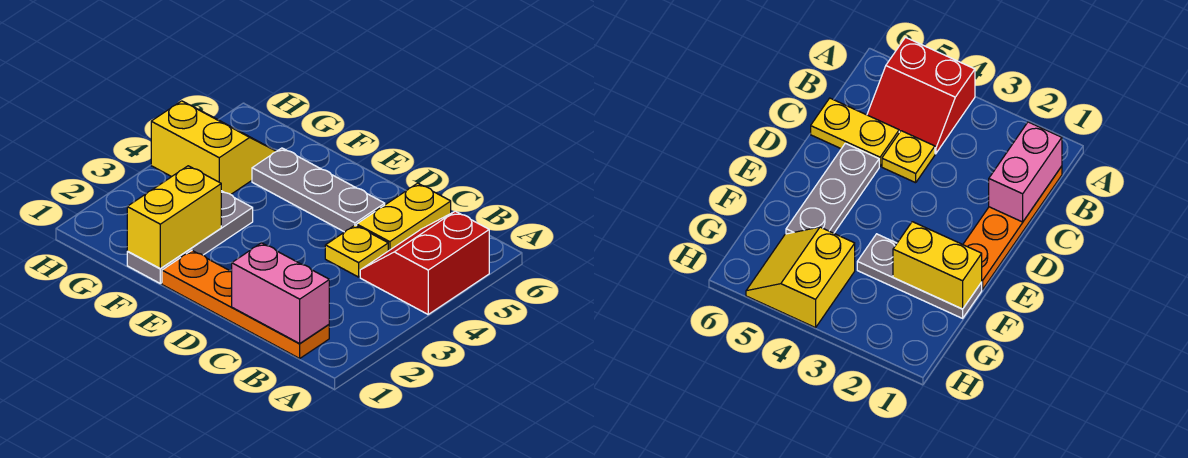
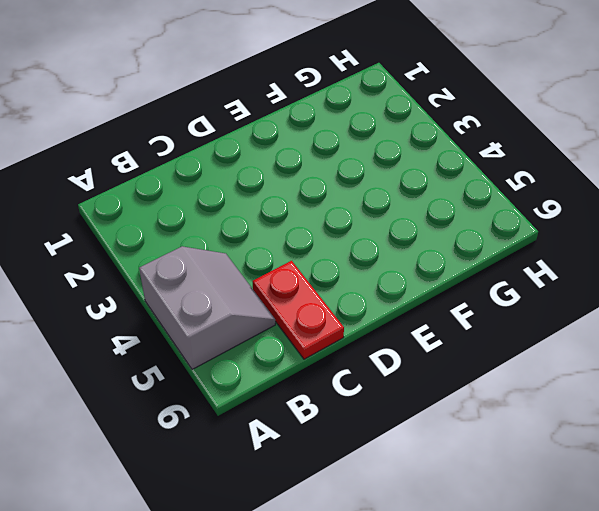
grey slope A4:B5 level 1 top A -> red slope A4:B5 level 1 top A
red plate C5:C6 level 1 -> yellow plate C5:C6 level 1
none -> orange plate B1:E1 level 1
none -> yellow plate C4 level 1

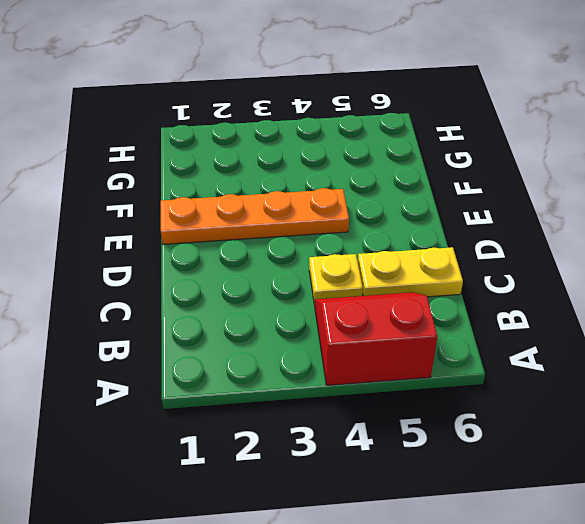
orange plate E1:E4 level 1 -> orange plate B1:E1 level 1
none -> grey plate D5:F5 level 1
none -> grey plate F1:F3 level 1

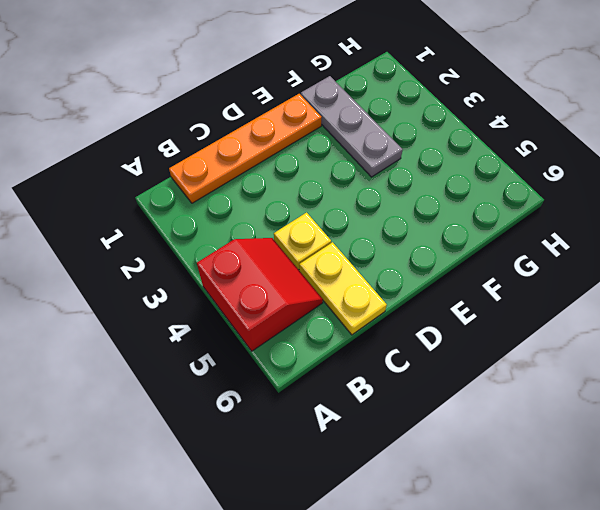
none -> grey plate D5:F5 level 1
none -> yellow slope G4:H5 level 1 top 4

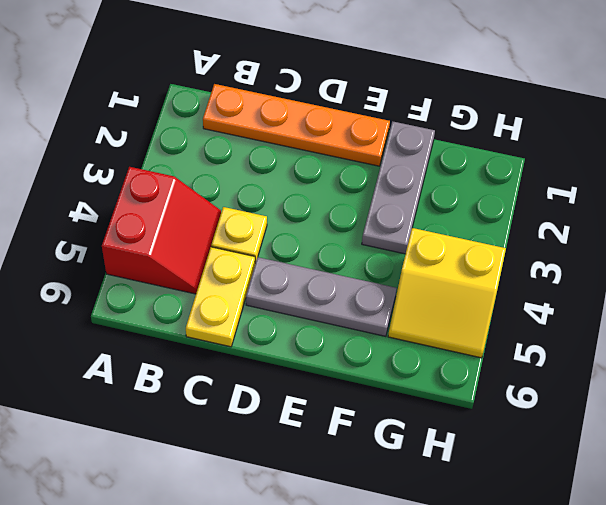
none -> pink brick B1:C1 level 2
none -> yellow brick F1:F2 level 2

